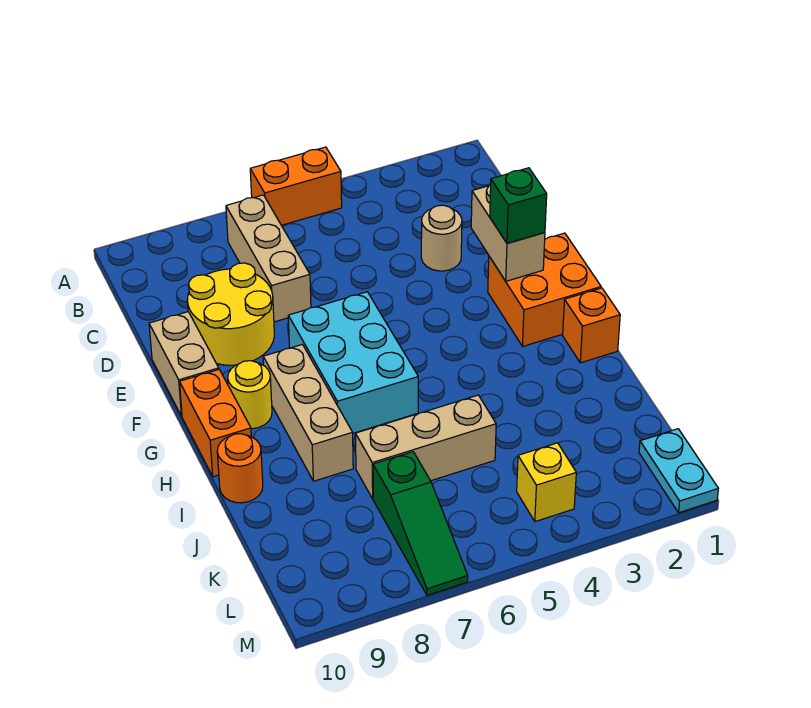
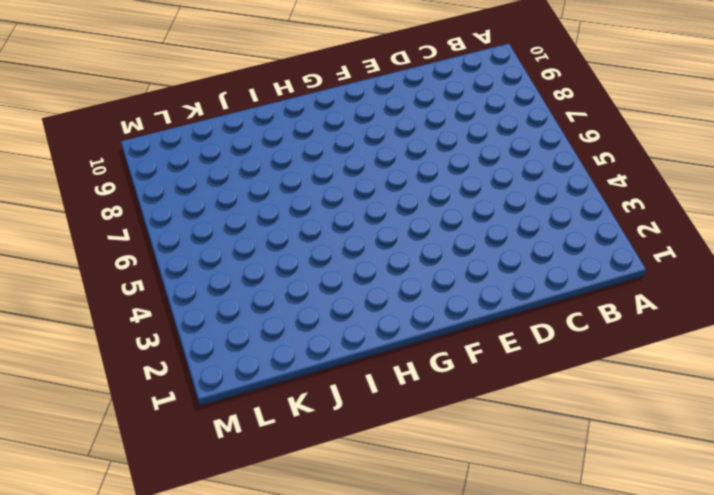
none -> orange brick A5:A6 level 1
none -> tan brick B7:D7 level 1
none -> tan round brick D3 level 1

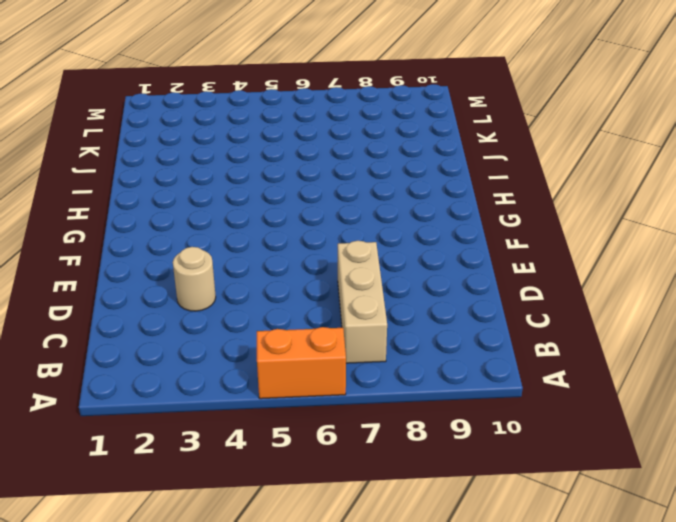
none -> yellow round brick D8:E9 level 1
none -> tan brick E10:F10 level 1
none -> orange brick F1:G2 level 1

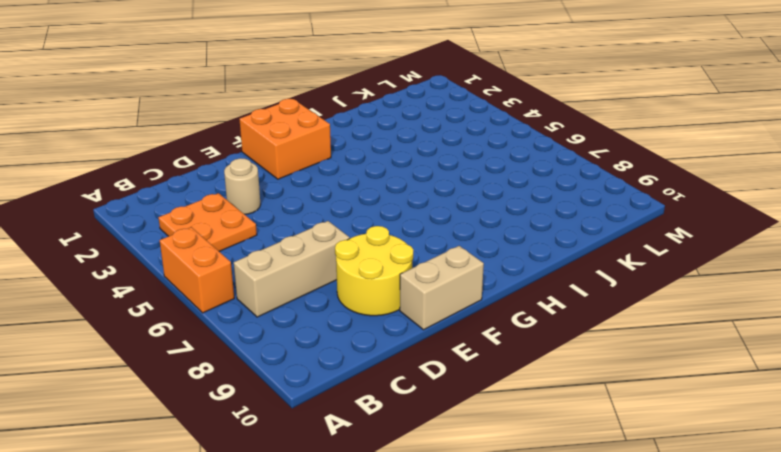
orange plate B3:C4 level 1 -> none
none -> cyan brick F6:H7 level 1
none -> tan brick G8:I8 level 1
none -> yellow round brick G9 level 1

